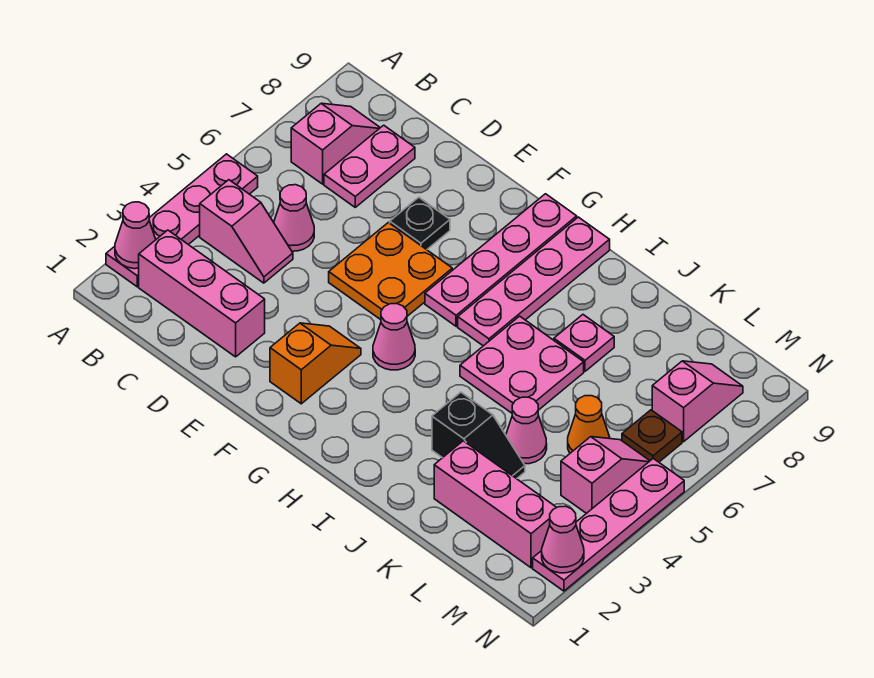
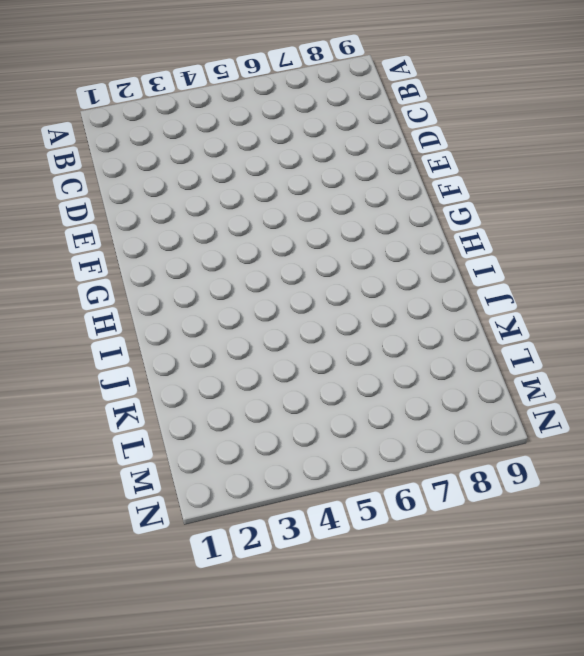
none -> pink plate A2:A5 level 1
none -> pink brick B2:D2 level 1
none -> pink slope B4:C4 level 1 top B

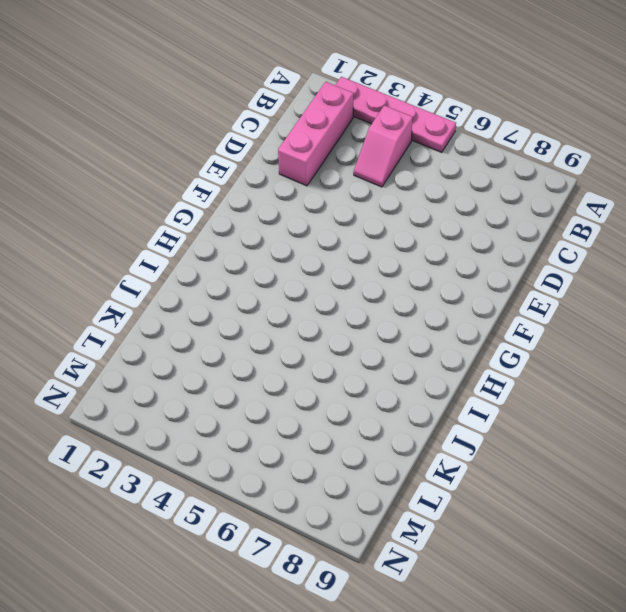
none -> pink slope B7:B8 level 1 top 7
none -> pink cone C5 level 1
none -> pink plate C7:C8 level 1

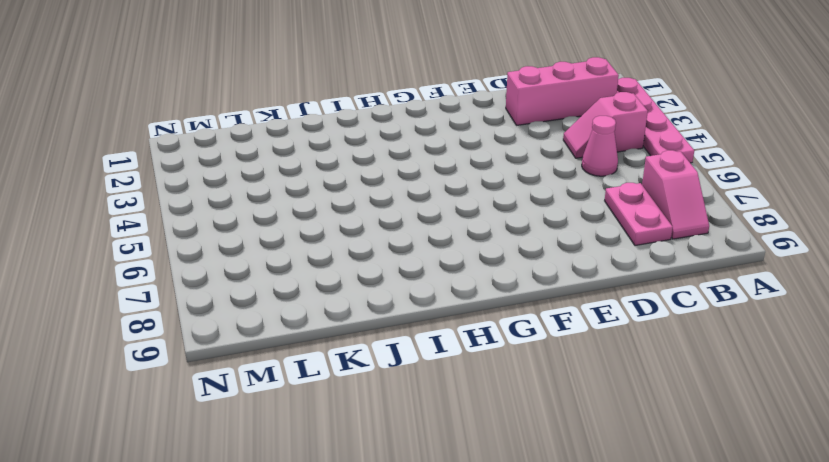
none -> orange plate E5:F6 level 1
none -> black plate E7 level 1
none -> orange slope F2:F3 level 1 top 2

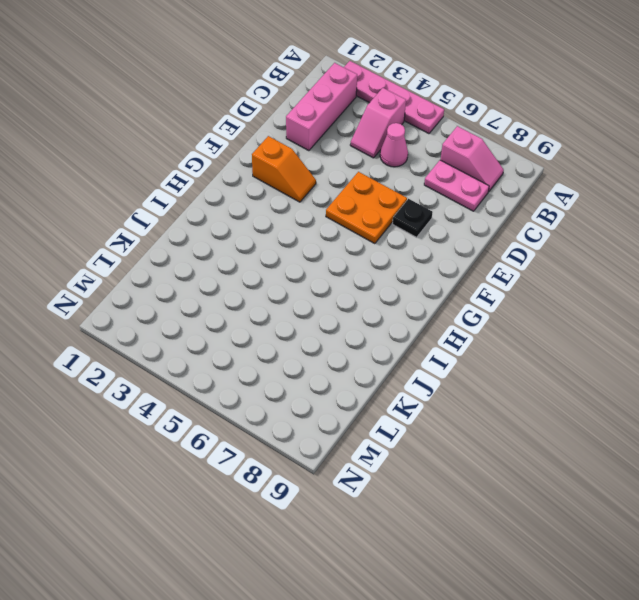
none -> pink cone G4 level 1
none -> pink plate G6:G9 level 1
none -> pink plate H6:H9 level 1

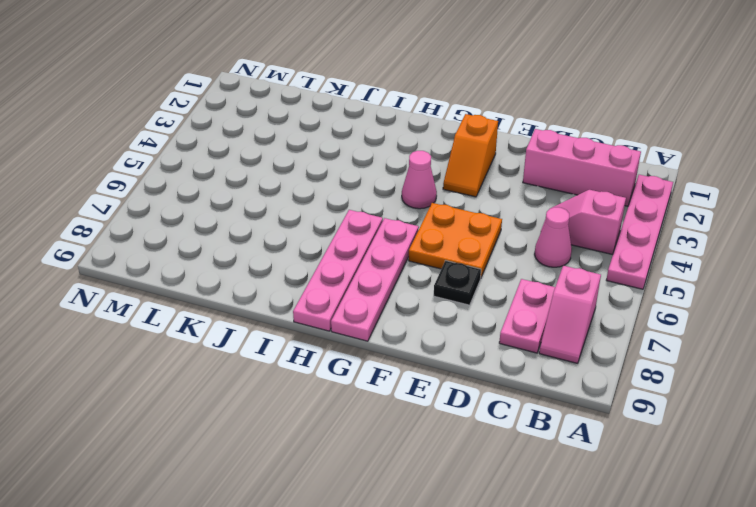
none -> pink plate I5:J6 level 1
none -> black slope J3:K3 level 1 top J
none -> pink plate J7 level 1

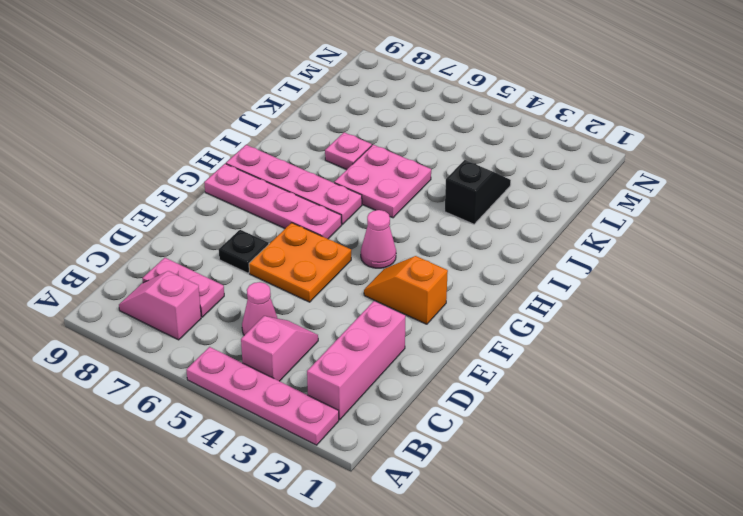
none -> pink brick K2:M2 level 1
none -> pink cone K4 level 1
none -> orange cone L5 level 1

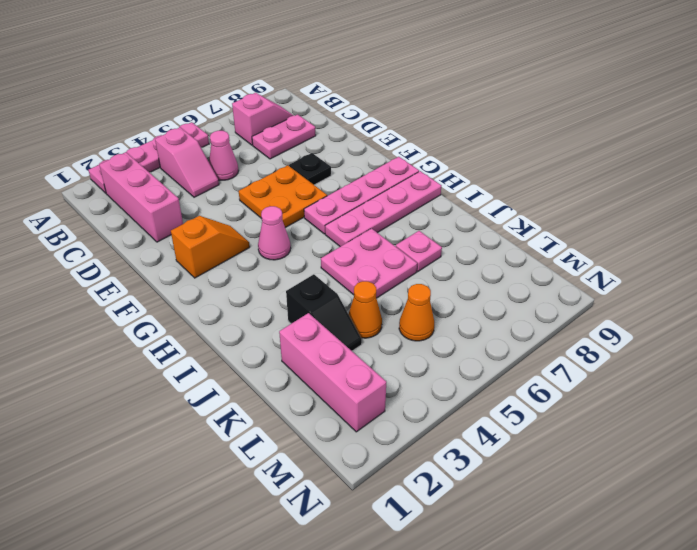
orange cone K4 level 1 -> pink cone K4 level 1
none -> pink slope M4:M5 level 1 top 4
none -> brown plate M6 level 1
none -> pink slope M7:M8 level 1 top 7

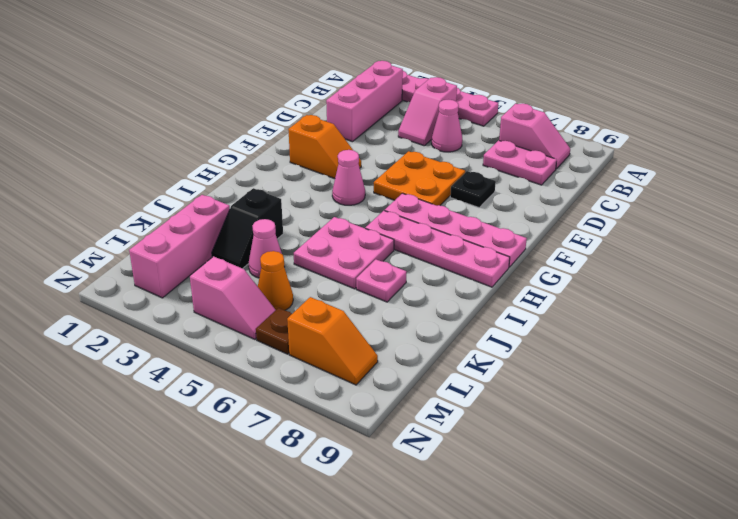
orange slope M7:M8 level 1 top 7 -> pink slope M7:M8 level 1 top 7
none -> pink plate N2:N5 level 1
none -> pink cone A2 level 2
none -> pink cone N2 level 2

